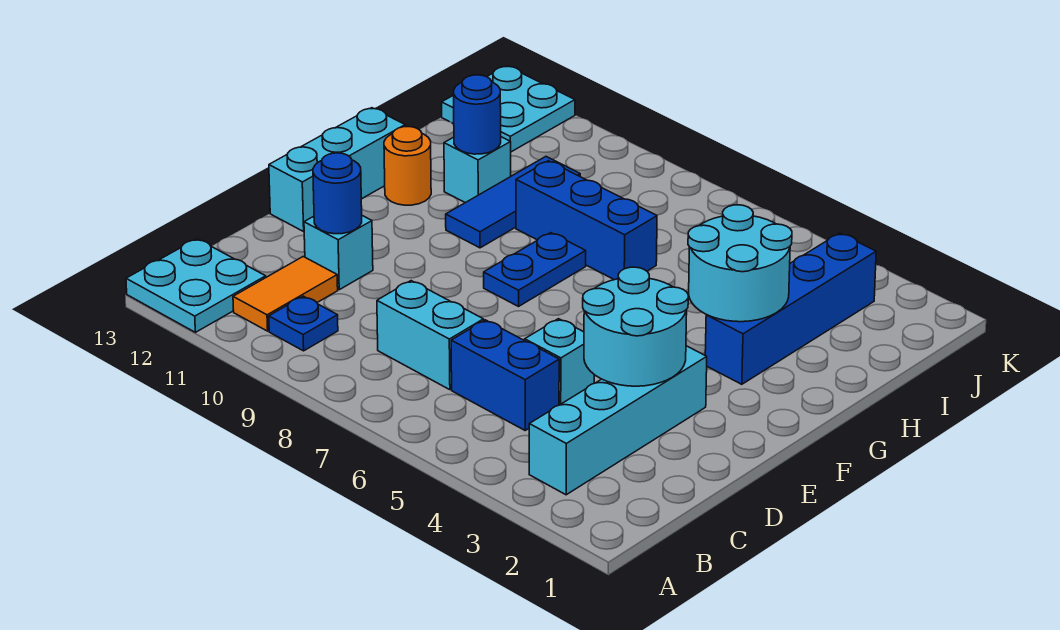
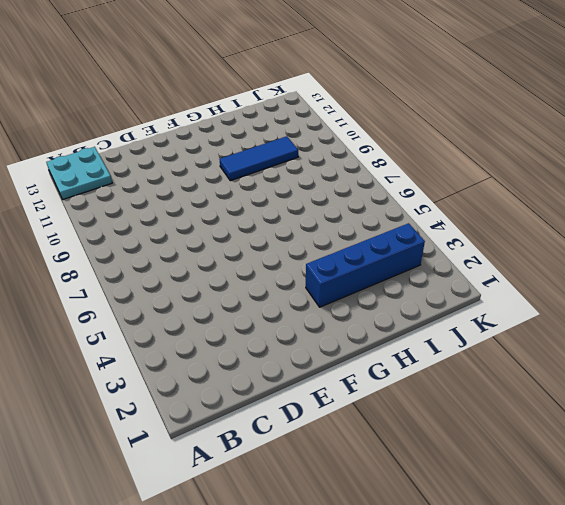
none -> cyan brick B3:E3 level 1
none -> blue plate B10 level 1
none -> orange tile B11:C11 level 1

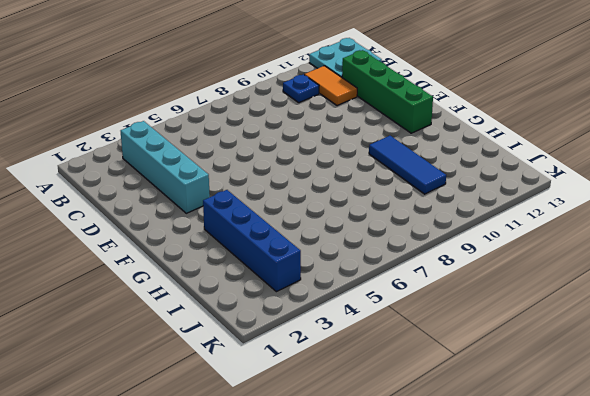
green brick C12:F12 level 1 -> none
none -> blue brick C5:C6 level 1
none -> cyan brick C7:C8 level 1
none -> cyan brick D5 level 1

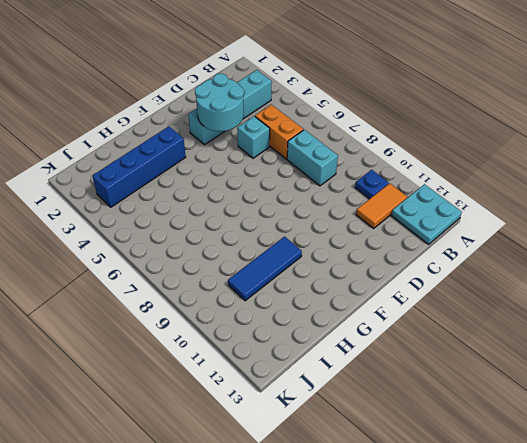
orange brick C5:C6 level 1 -> blue brick C5:C6 level 1
none -> cyan brick D11 level 1
none -> cyan brick E13:G13 level 1
none -> blue plate F8:G8 level 1

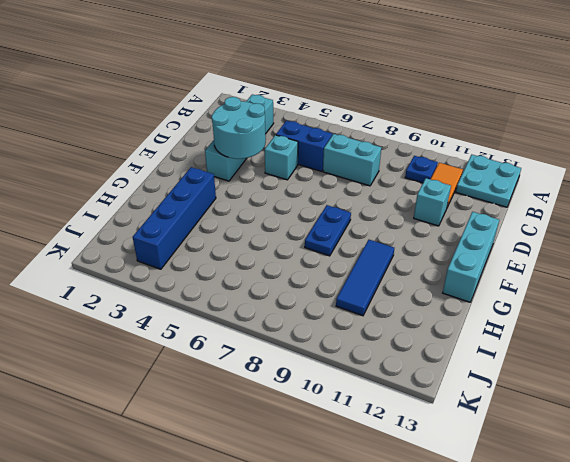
none -> orange round brick G12 level 1
none -> blue brick H7:H9 level 1
none -> cyan brick H11 level 1

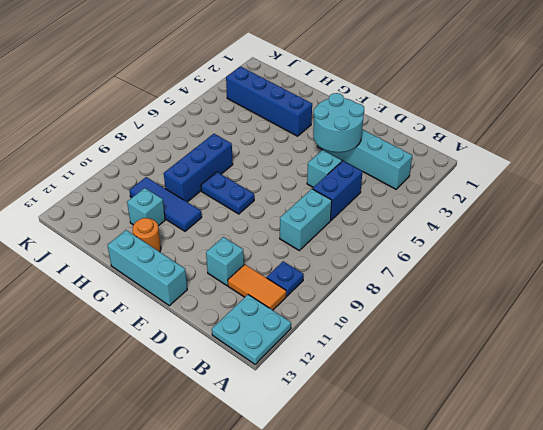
none -> cyan plate J12:K13 level 1
none -> blue round brick D11 level 2
none -> cyan round brick G3:H4 level 2

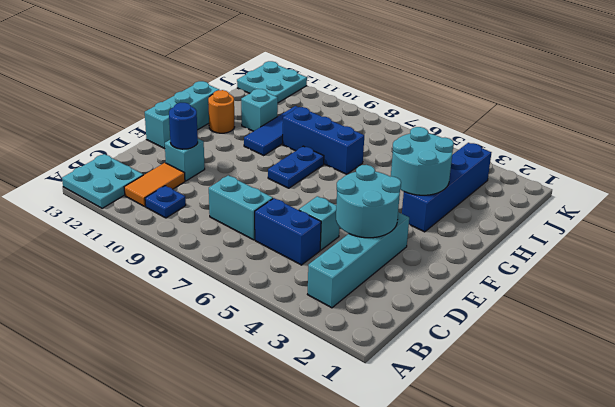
none -> blue round brick H11 level 2

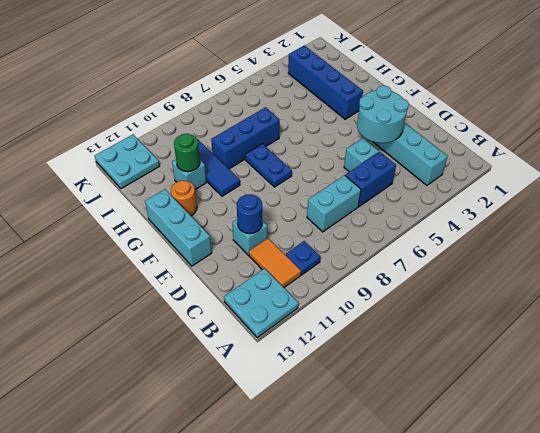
green round brick H11 level 2 -> blue round brick H11 level 2
none -> cyan round brick G3:H4 level 2

